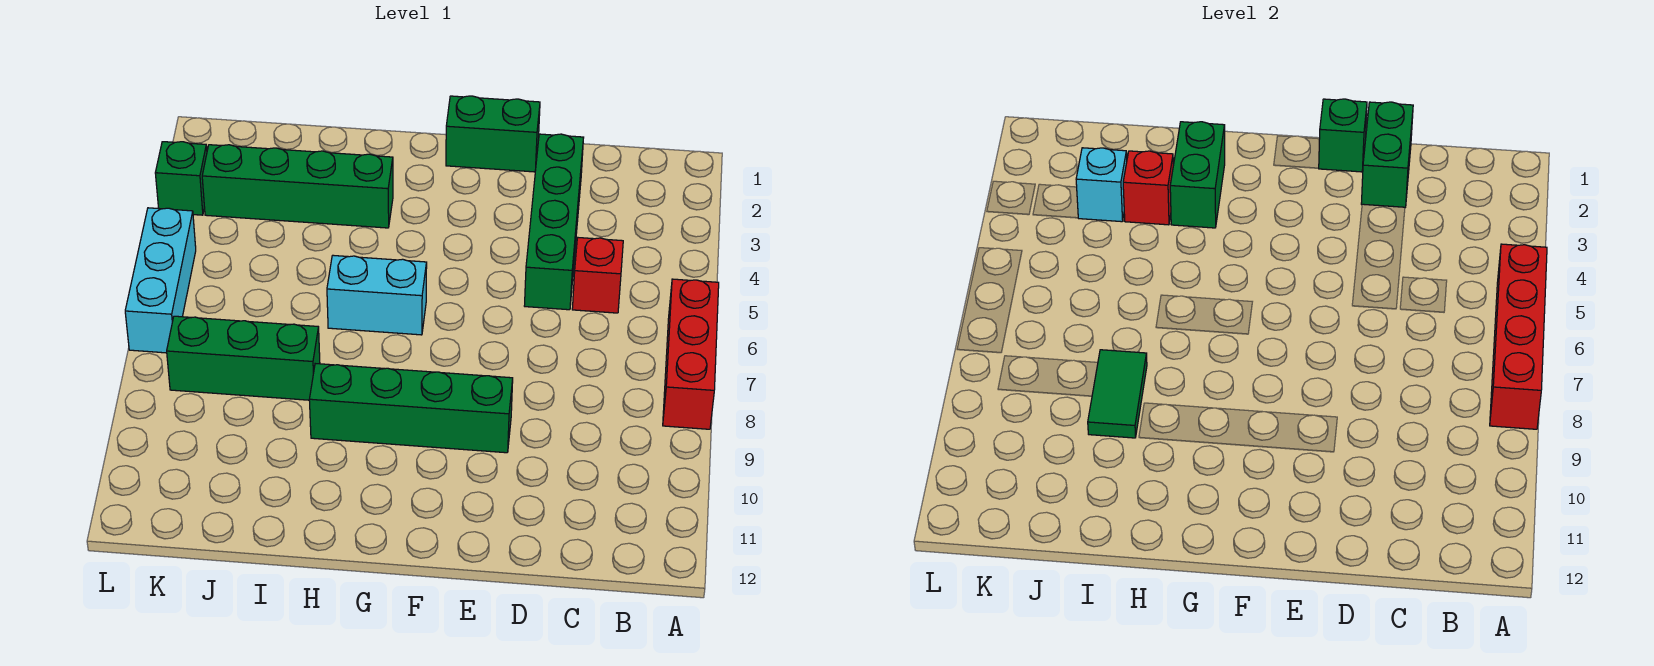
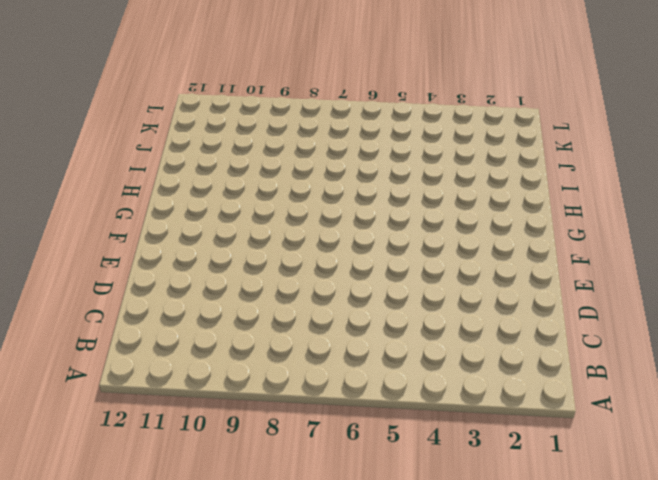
none -> red brick A6:A8 level 1
none -> red brick C5 level 1
none -> green brick D2:D5 level 1

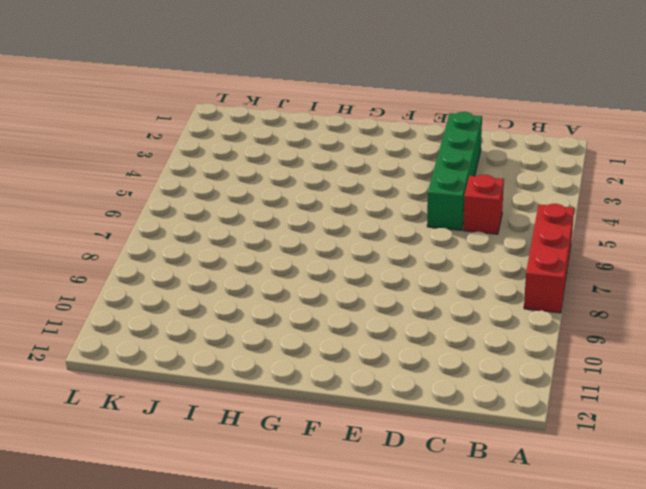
none -> green brick E1:F1 level 1
none -> green brick E9:H9 level 1
none -> cyan brick G6:H6 level 1

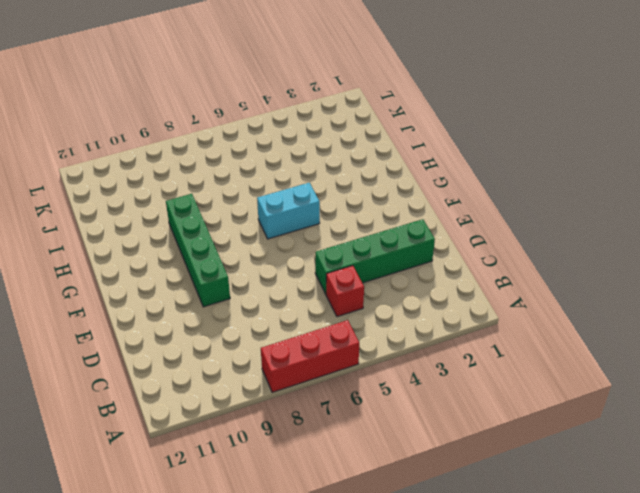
cyan brick G5:G6 level 1 -> cyan brick G6:H6 level 1
none -> green brick E1:F1 level 1
none -> green brick H3:K3 level 1
none -> green brick I8:K8 level 1

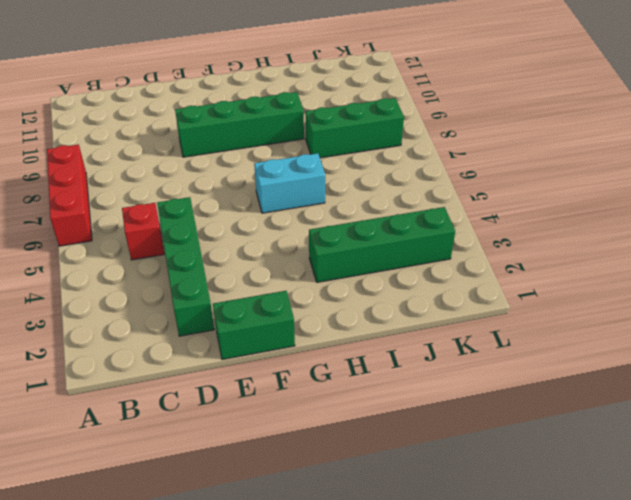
none -> green brick L3 level 1
none -> cyan brick L5:L7 level 1
none -> red brick A5:A8 level 2

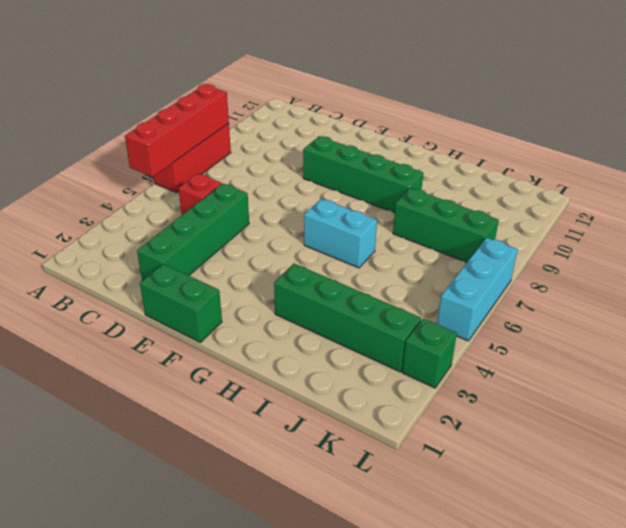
none -> green brick D1:D2 level 2
none -> green brick E1 level 2
none -> green brick H2:H3 level 2

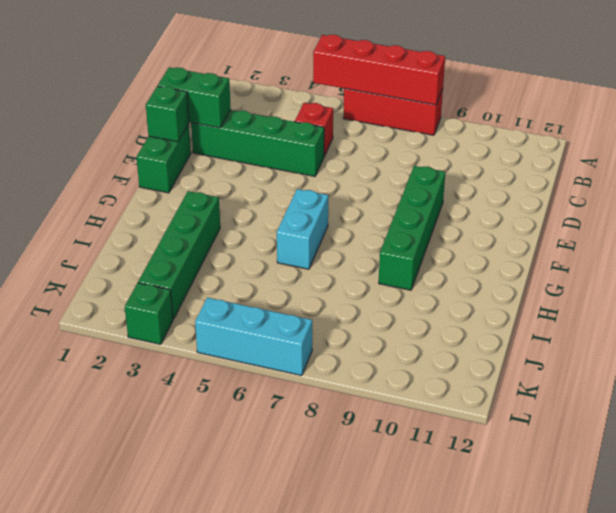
none -> green brick I8:K8 level 1
none -> green brick H2:H3 level 2
none -> red brick I3 level 2

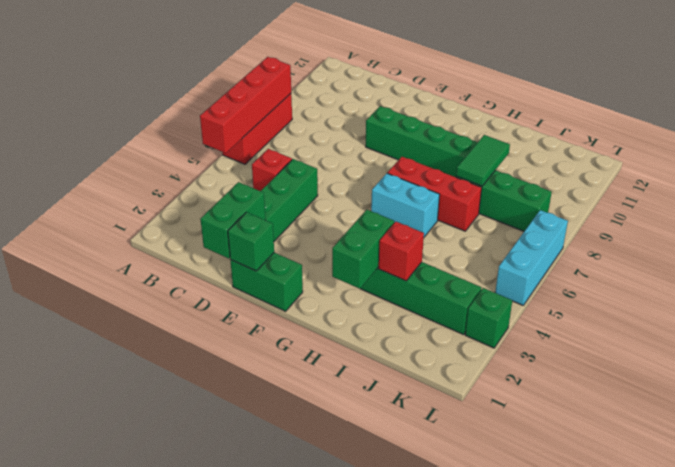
red brick G7:I7 level 1 -> none
none -> cyan brick J3 level 2

